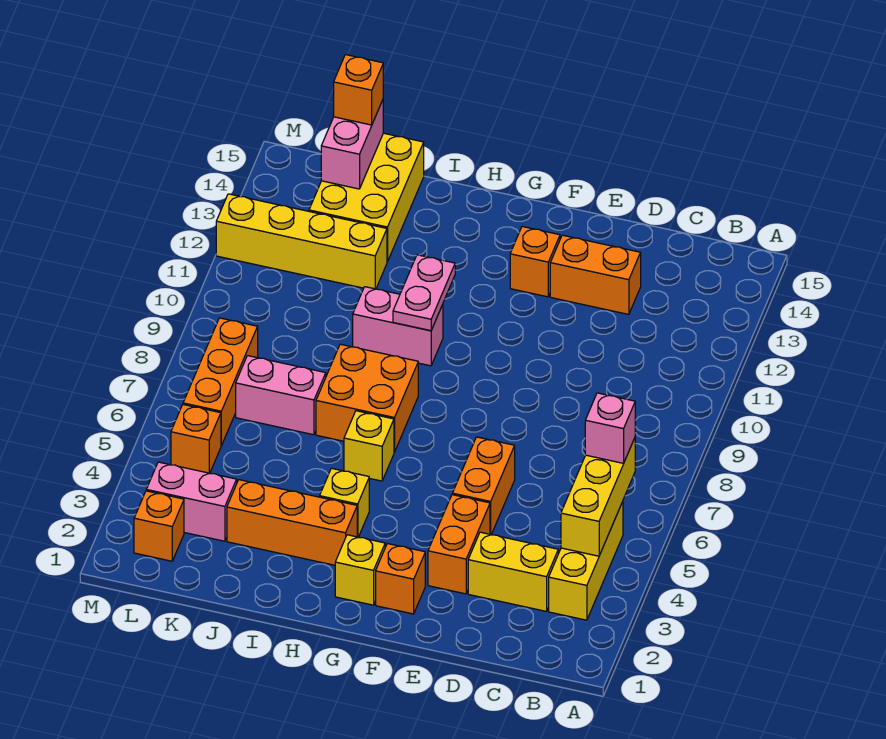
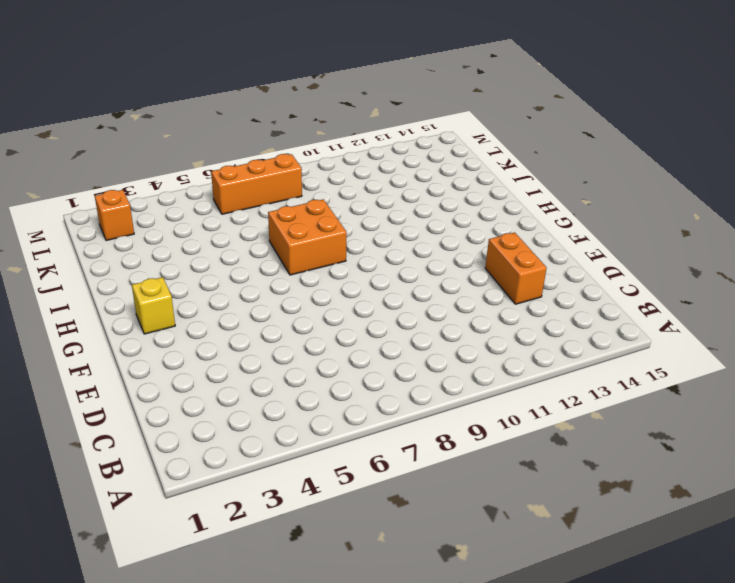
none -> yellow brick B3:B5 level 1
none -> yellow brick C3:D3 level 1
none -> orange brick E3:E4 level 1

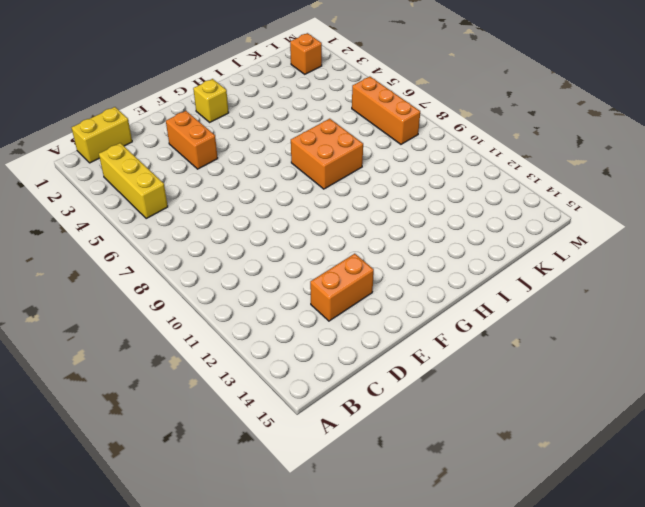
yellow brick B1:C1 level 1 -> yellow brick C3:D3 level 1
none -> orange brick E5:E6 level 1
none -> orange brick F2 level 1
none -> orange brick F13 level 1

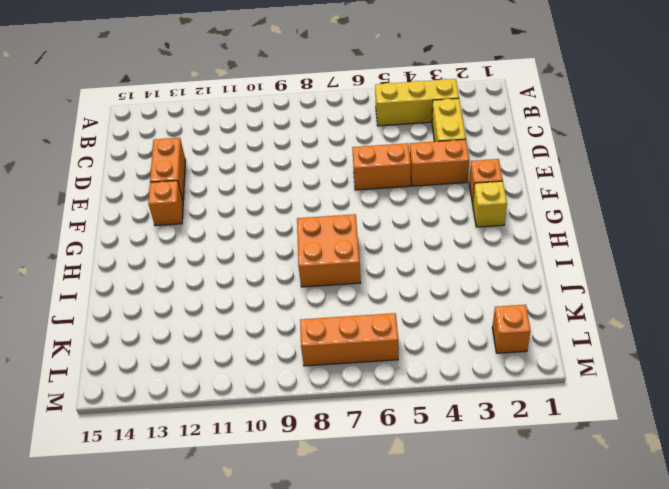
none -> orange brick H3:J3 level 1
none -> yellow brick H4 level 1
none -> yellow brick H6 level 1

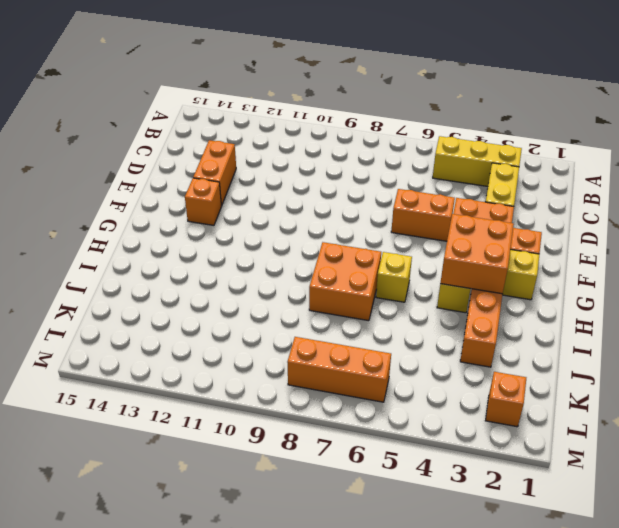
orange brick G3:H4 level 2 -> none
none -> pink brick H10:I10 level 1
none -> pink brick J7:K7 level 1
none -> yellow brick J12:M12 level 1

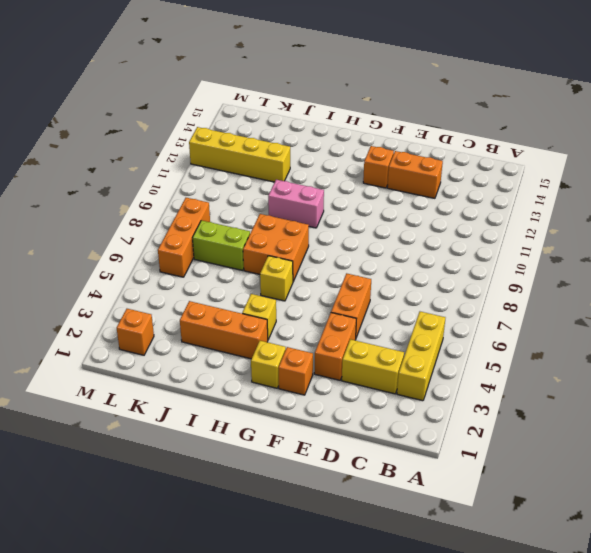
lime brick J7:K7 level 1 -> pink brick J7:K7 level 1
none -> yellow brick J13:K15 level 1
none -> pink brick K3:L3 level 1
none -> orange brick L5 level 1

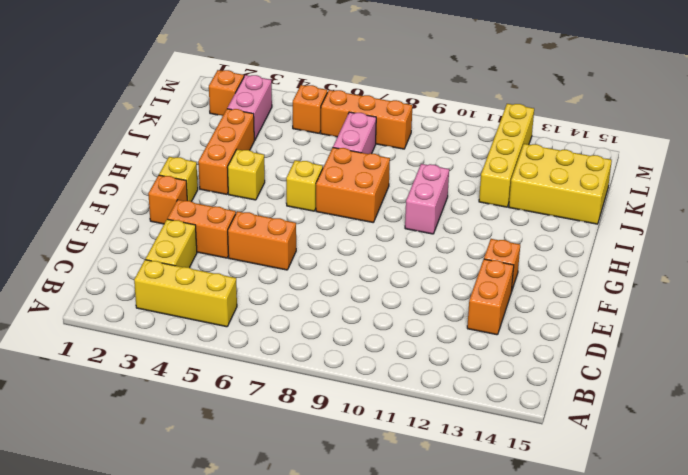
none -> yellow brick B4:B6 level 2
none -> pink plate H10:H11 level 2
none -> pink brick K14:K15 level 2

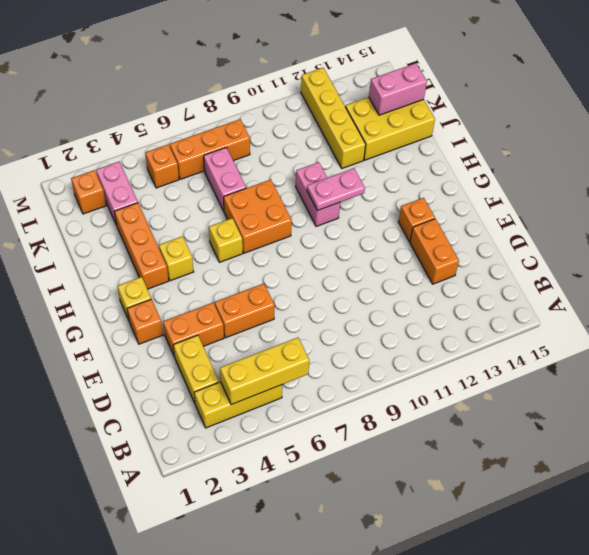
none -> pink brick B6 level 3
none -> orange brick K15 level 3

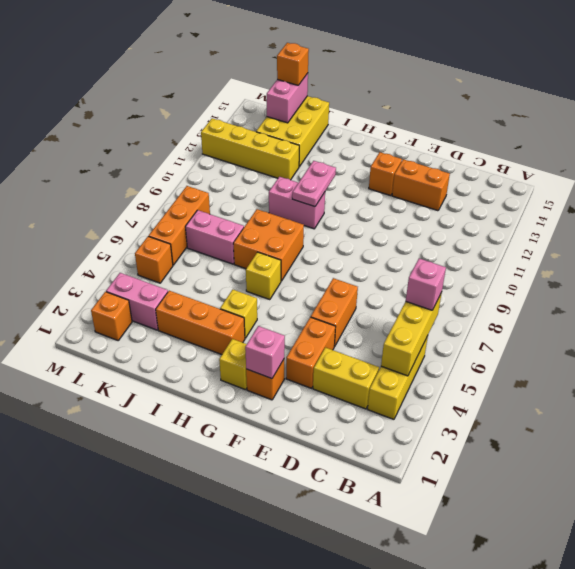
pink brick F2 level 2 -> none

